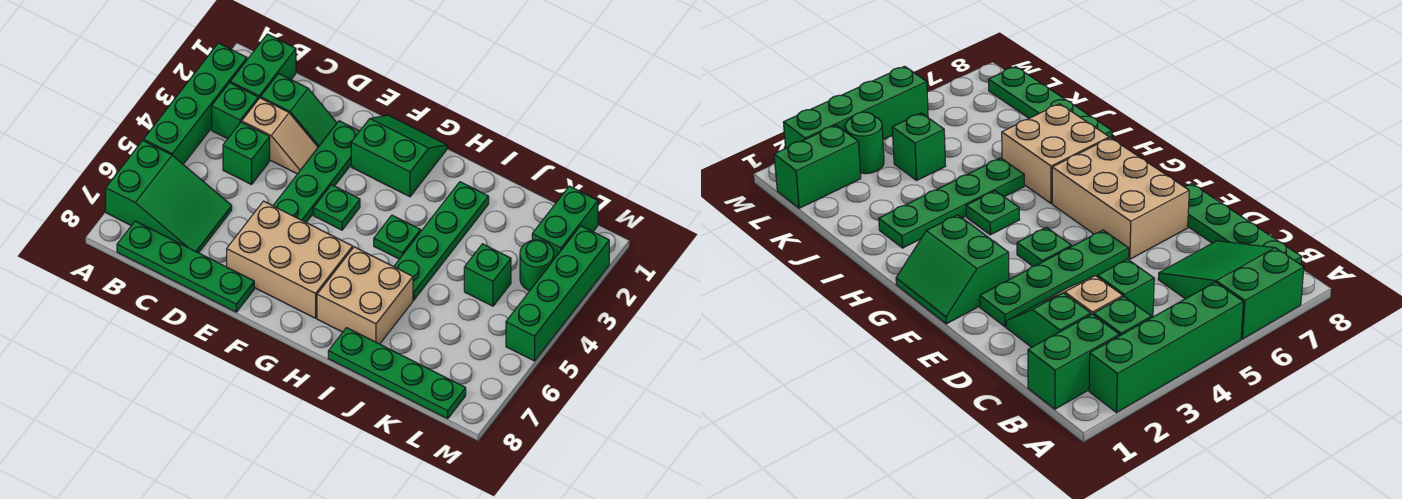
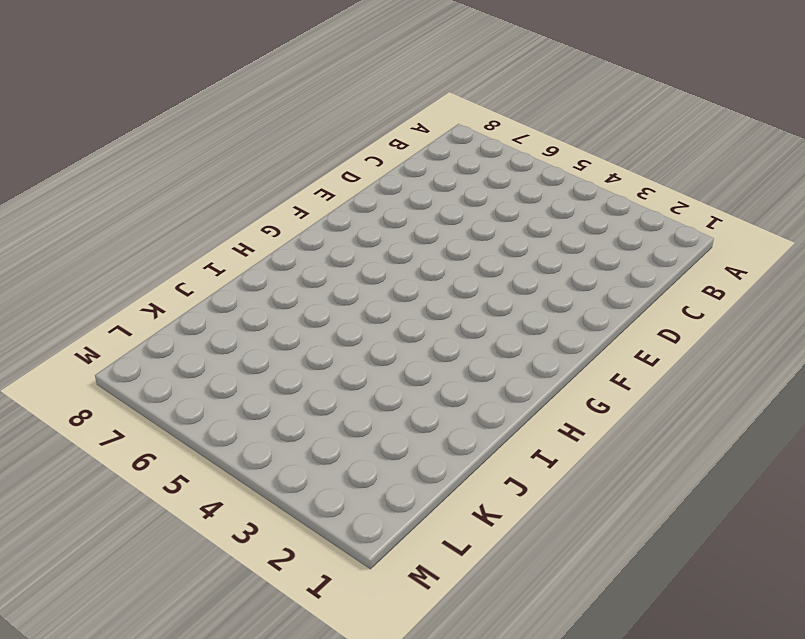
none -> green brick A2:A5 level 1
none -> green slope A6:C7 level 1 top A
none -> green brick B1:B2 level 1

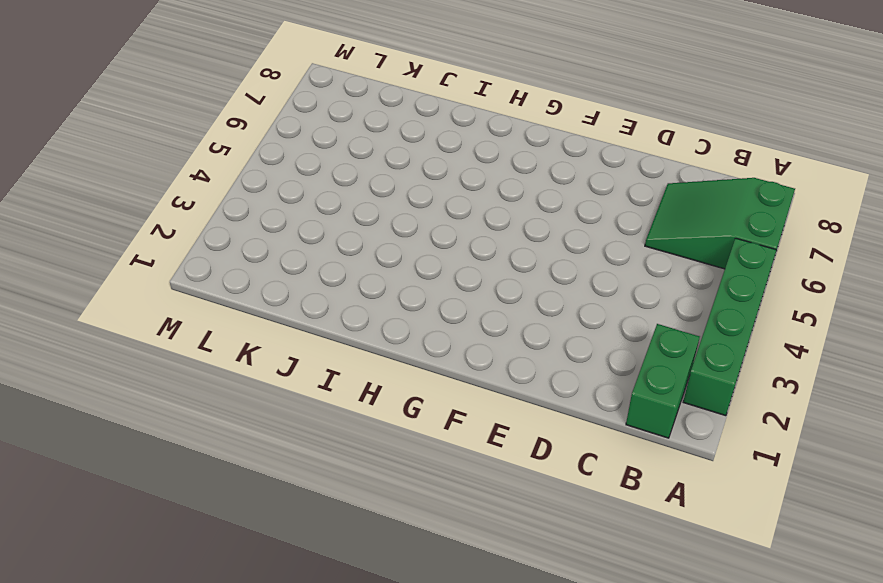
none -> green brick B3 level 1
none -> green plate B8:E8 level 1
none -> green slope C2:D2 level 1 top C

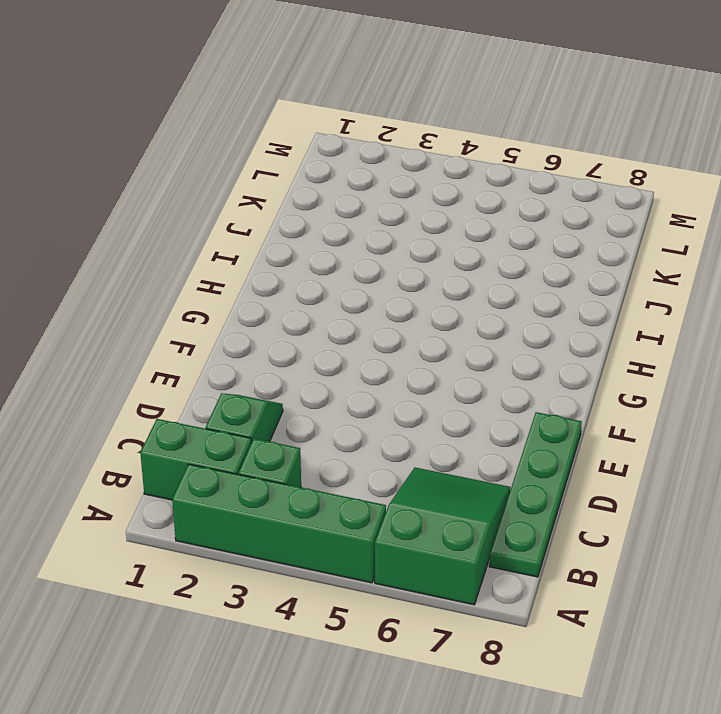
none -> tan slope C3:D3 level 1 top C
none -> green brick C4 level 1
none -> green plate E2:E5 level 1

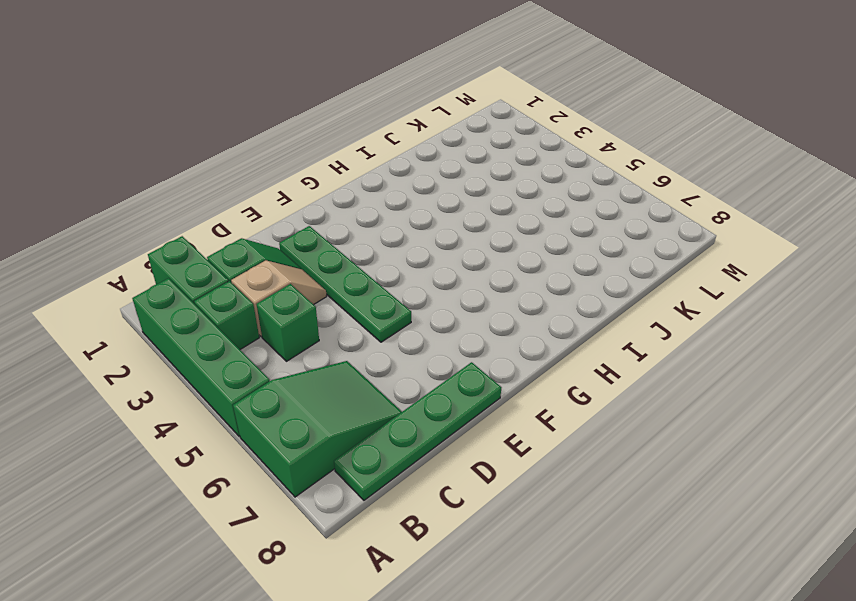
none -> tan brick E6:G7 level 1
none -> green slope F1:G2 level 1 top 2
none -> green plate F4 level 1

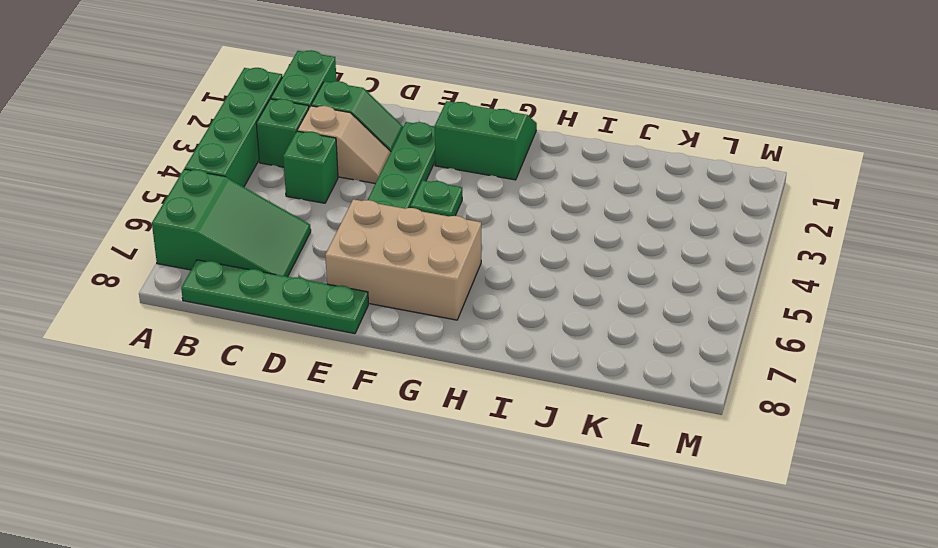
none -> green plate H4 level 1
none -> tan brick H6:I7 level 1
none -> green plate I2:I5 level 1

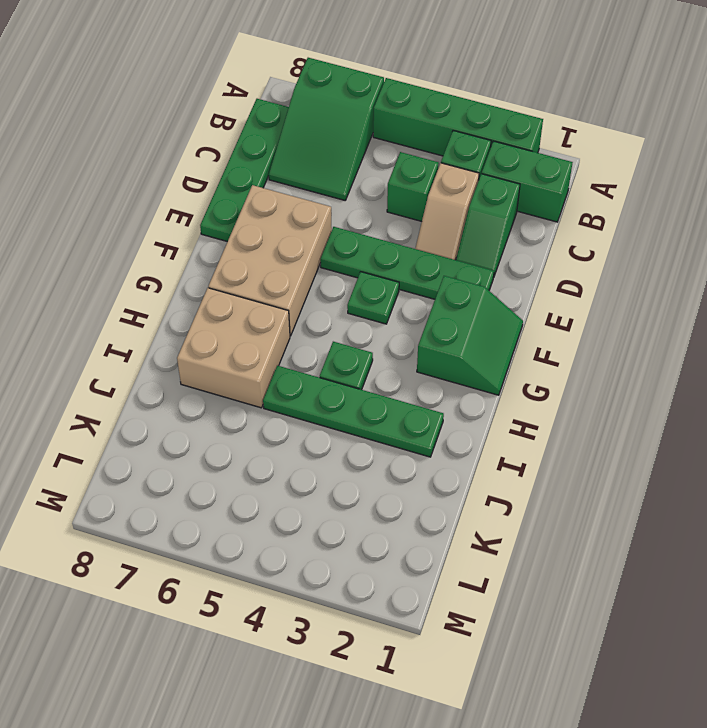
none -> green plate I8:L8 level 1
none -> green brick K4 level 1
none -> green brick L1:L2 level 1

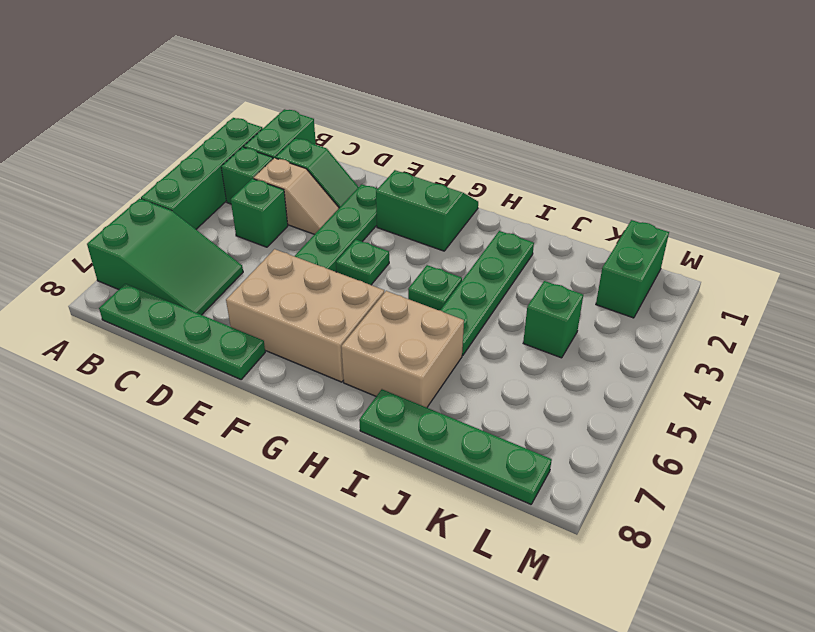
none -> green round brick L3 level 1
none -> green brick M2:M5 level 1

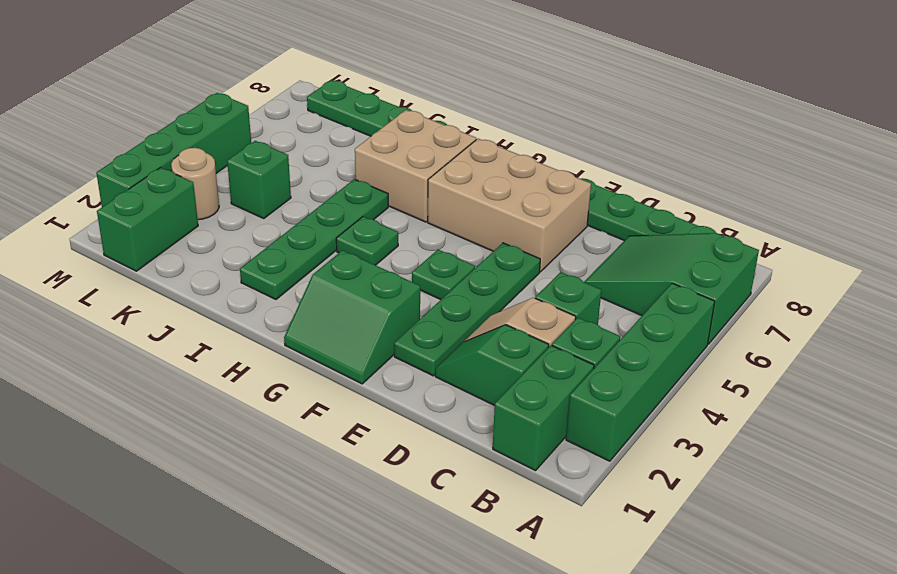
tan round brick L3 level 1 -> green round brick L3 level 1

